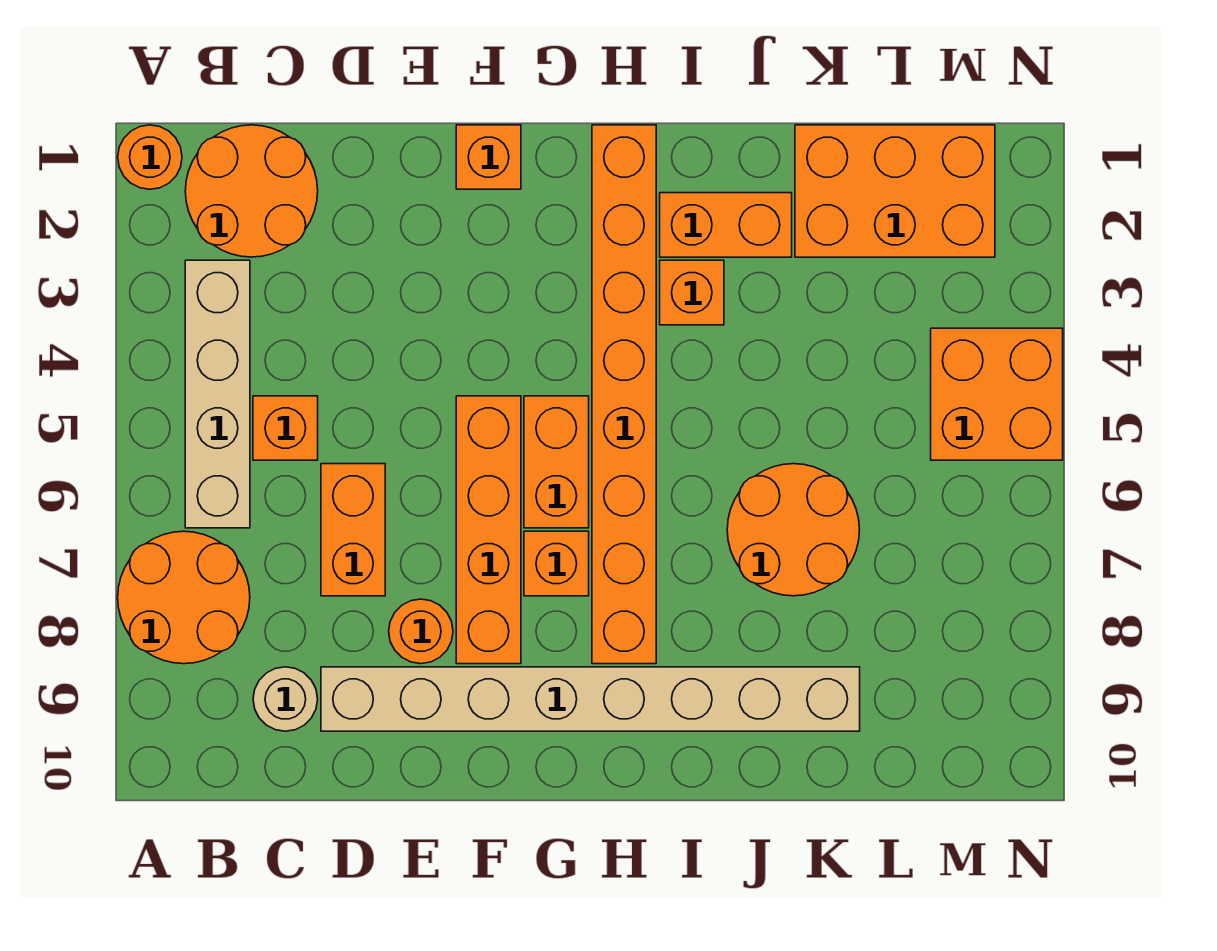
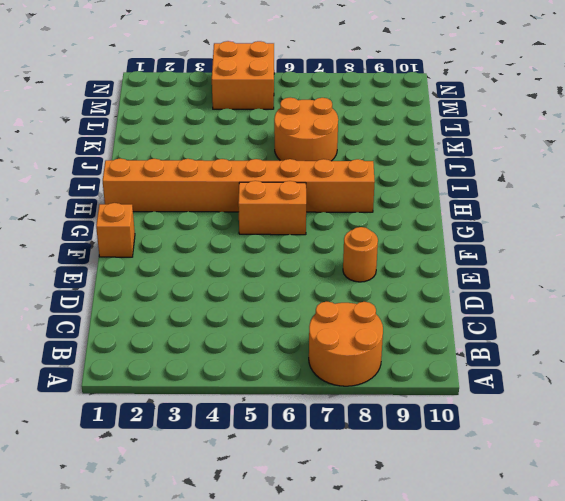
none -> orange round brick A1 level 1
none -> orange round brick B1:C2 level 1
none -> tan brick B3:B6 level 1

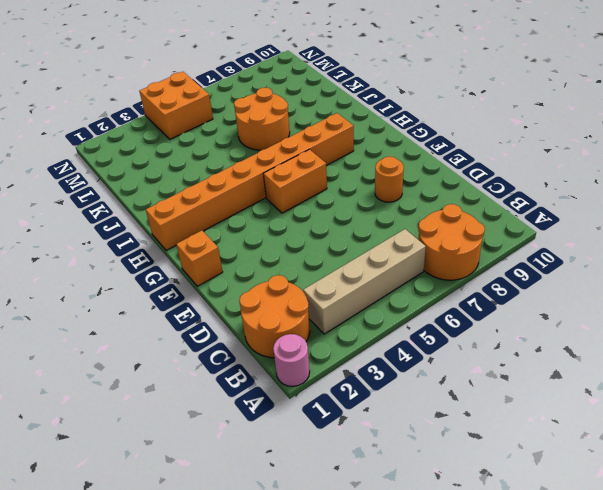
pink round brick A1 level 1 -> orange round brick A1 level 1
none -> orange brick C5 level 1
none -> tan round brick C9 level 1
none -> orange brick D6:D7 level 1

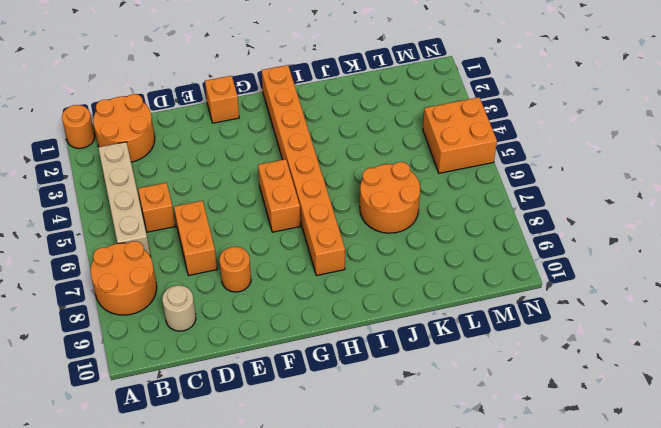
none -> tan brick D9:K9 level 1
none -> orange brick F5:F8 level 1
none -> orange brick G7 level 1

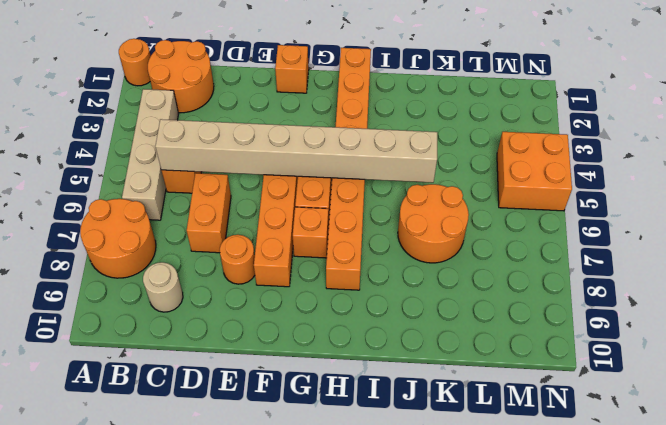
tan brick C5:J5 level 2 -> tan brick D9:K9 level 1
none -> orange brick I2:J2 level 1
none -> orange brick I3 level 1
none -> orange brick K1:M2 level 1

